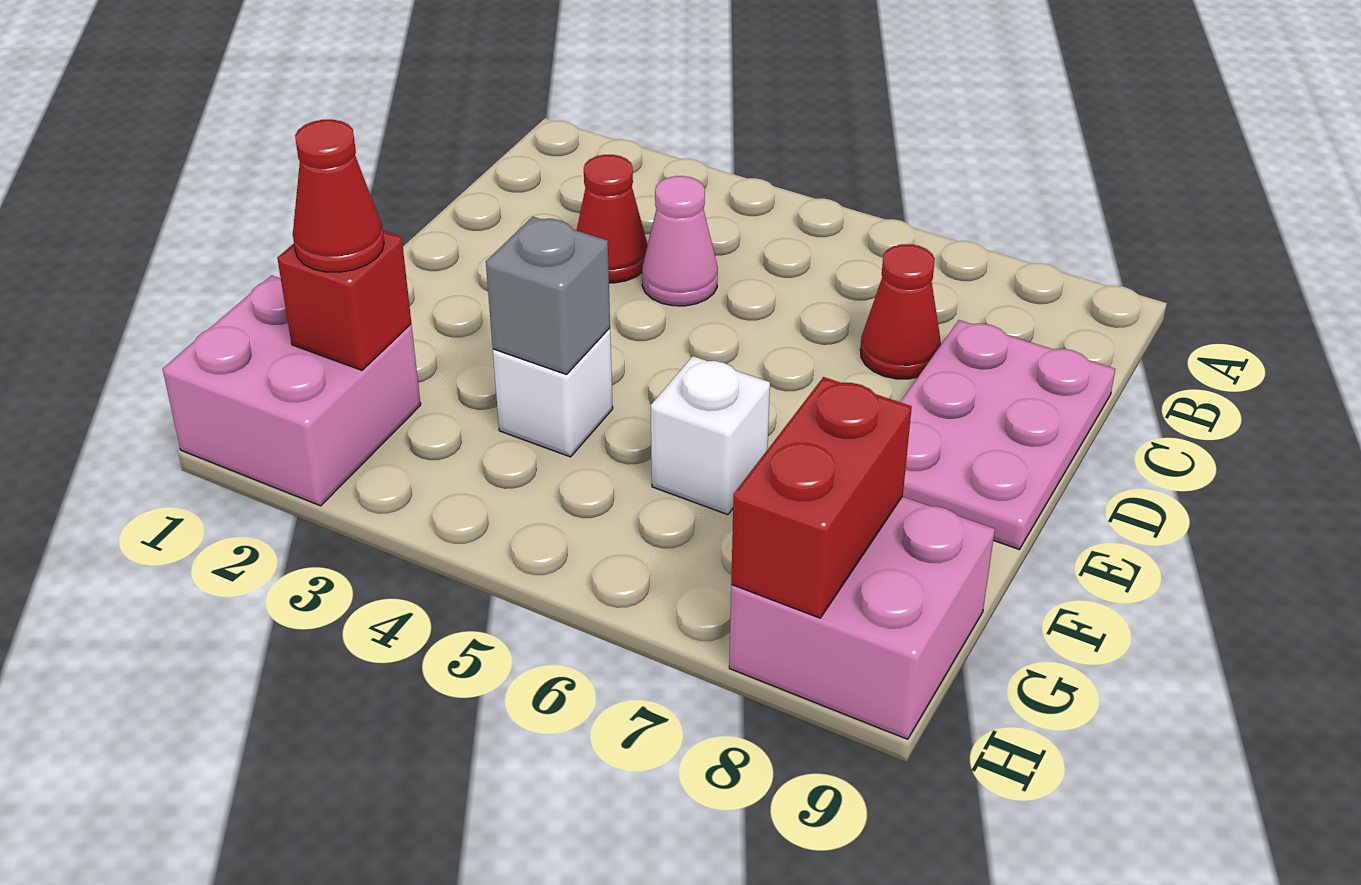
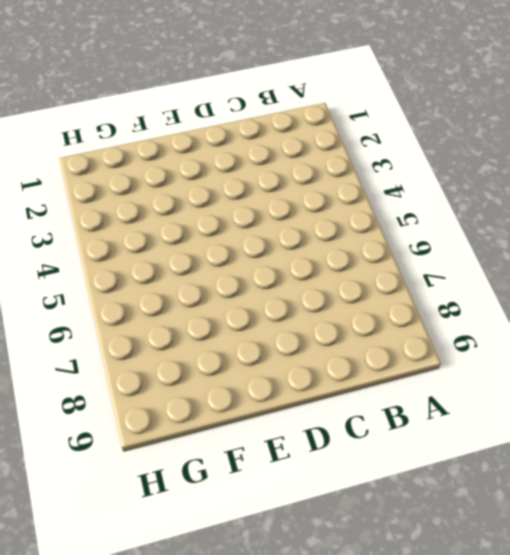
none -> red cone C3 level 1
none -> pink cone C4 level 1
none -> red cone C7 level 1

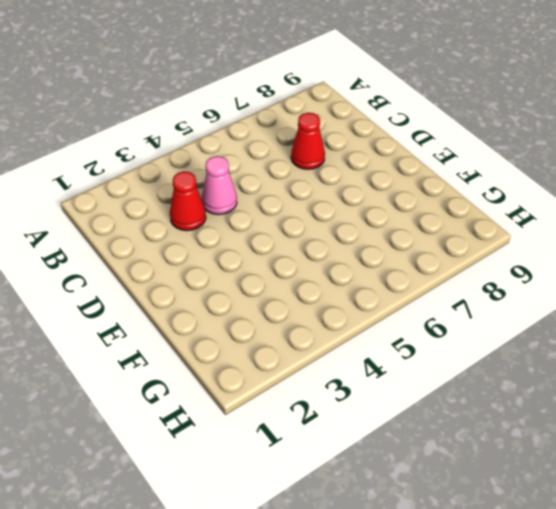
none -> pink plate C8:E9 level 1
none -> white brick F4 level 1
none -> white brick F6 level 1

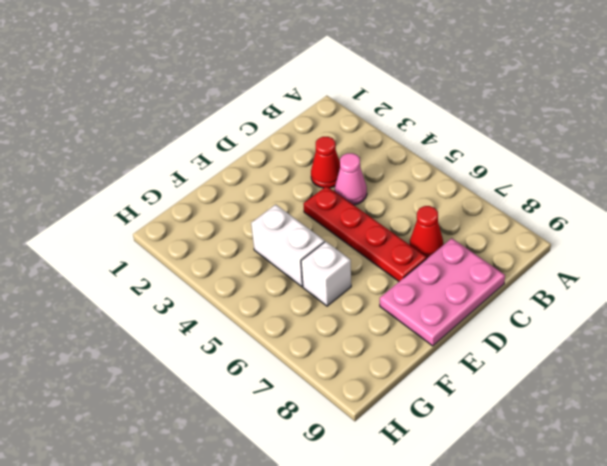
red plate D4:D7 level 1 -> none
white brick F4:F5 level 1 -> white brick F4 level 1
none -> pink brick G1:H2 level 1
none -> pink brick G8:H9 level 1
none -> grey brick F4 level 2

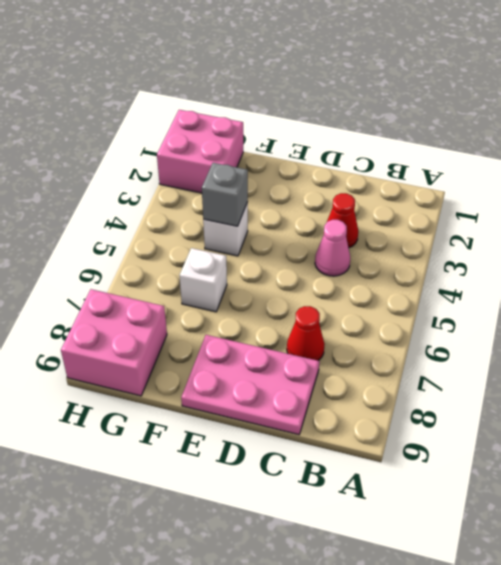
none -> red brick G2 level 2
none -> red brick G8:H8 level 2
none -> red cone G2 level 3

